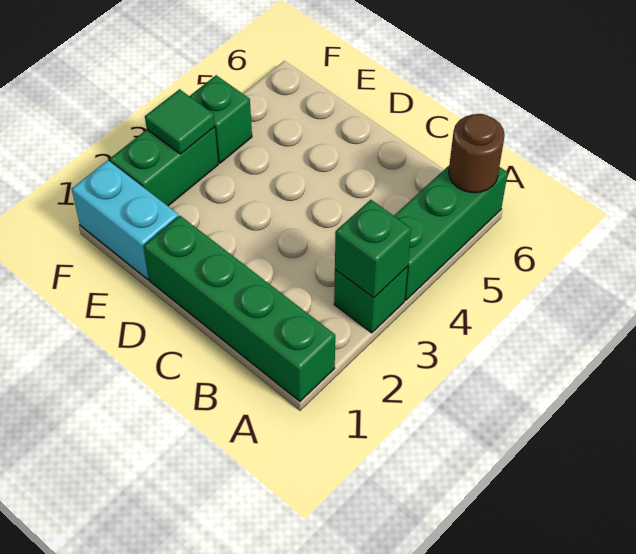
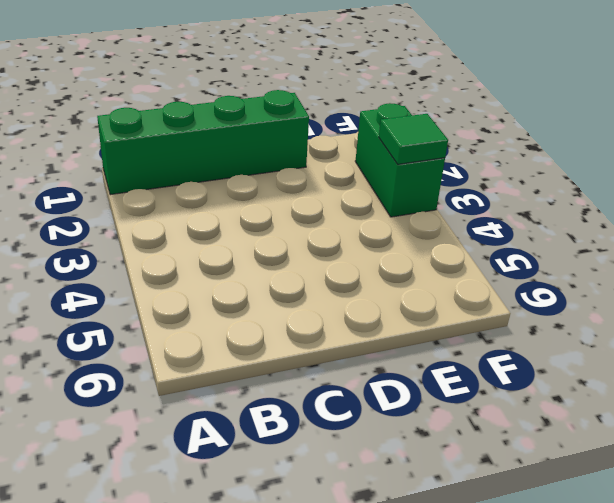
none -> green brick A3 level 1
none -> green brick A4:A6 level 1

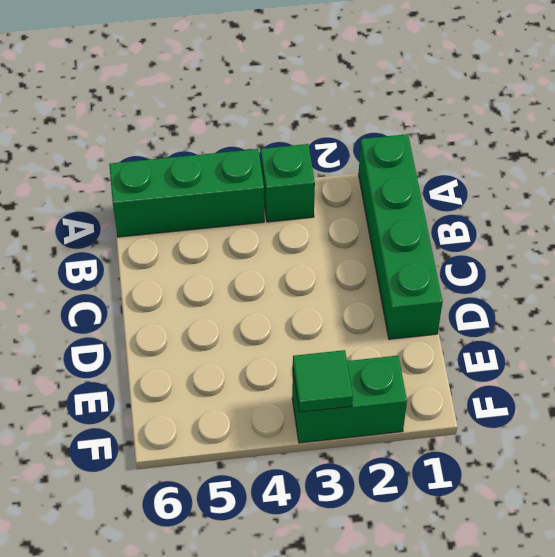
none -> cyan brick E1:F1 level 1
none -> green brick F4 level 1

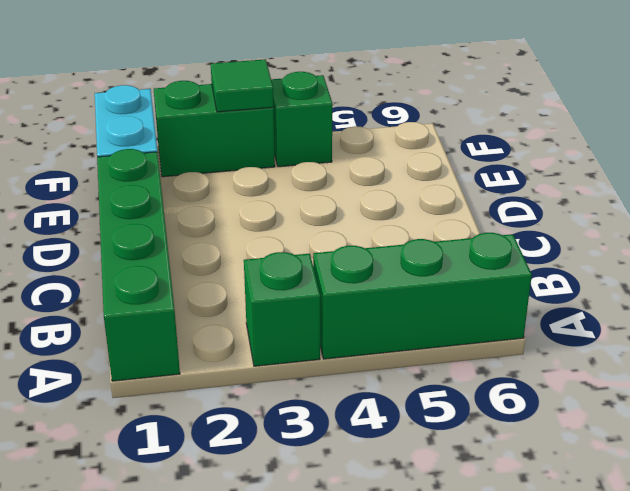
none -> green brick A3 level 2
none -> brown round brick A6 level 2

